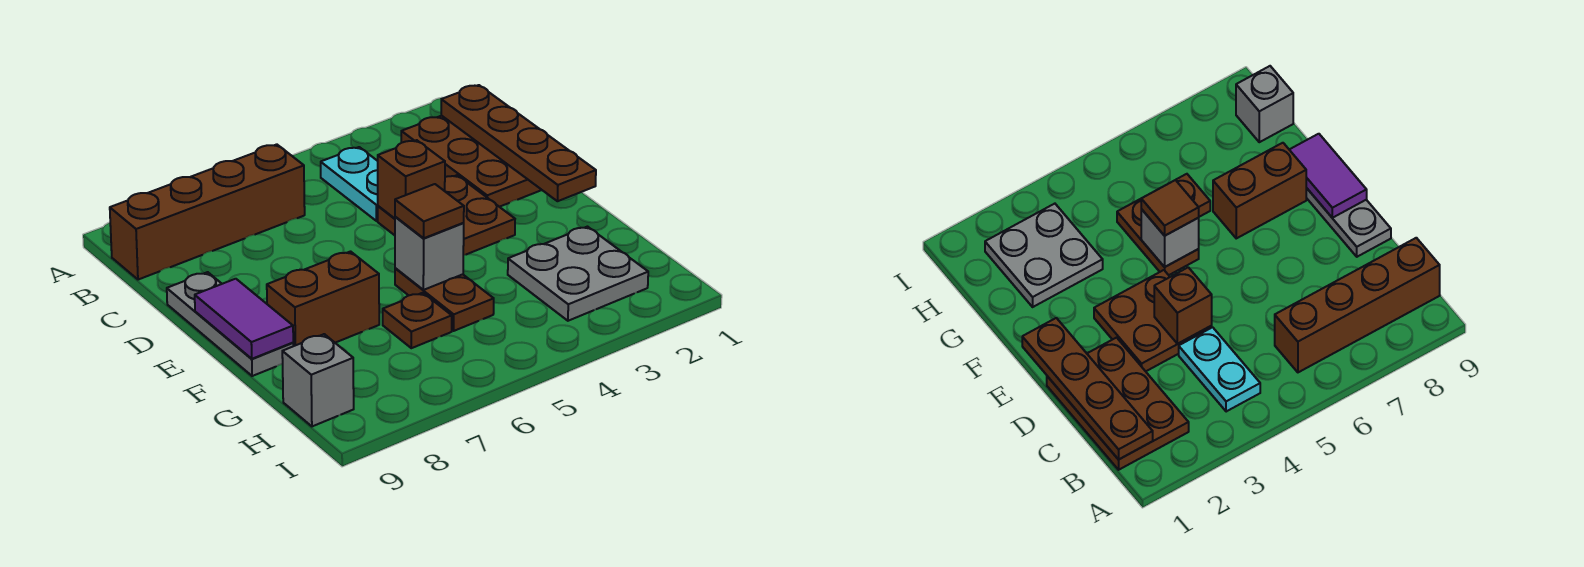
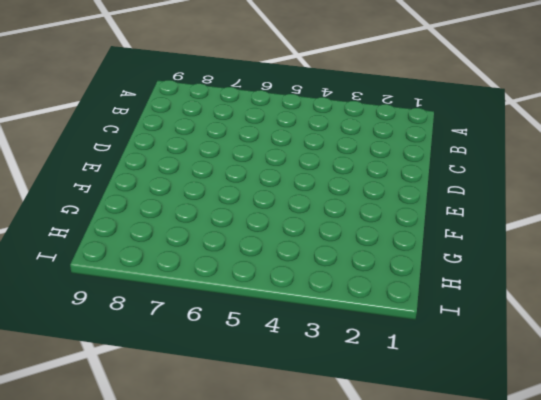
none -> brown plate B1:D2 level 1
none -> cyan plate B4:C4 level 1
none -> brown brick B6:B9 level 1

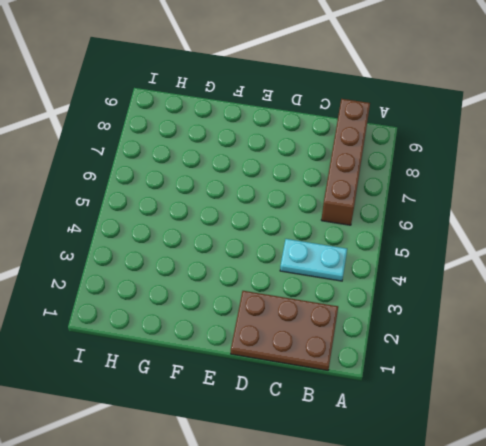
none -> brown plate D3:E4 level 1
none -> grey plate D9:F9 level 1
none -> brown plate F5:G5 level 1

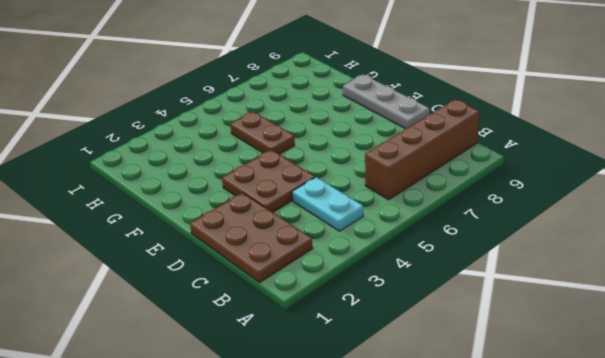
none -> brown brick F7:F8 level 1
none -> grey plate G2:H3 level 1
none -> brown plate G6 level 1

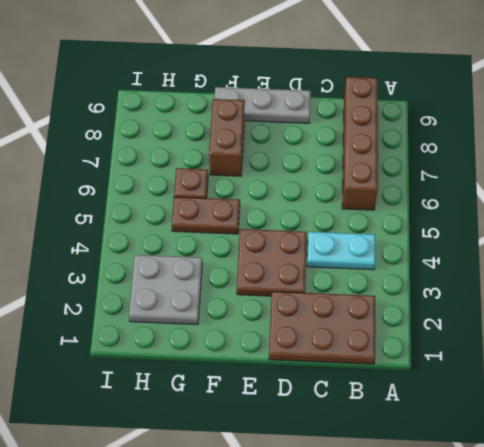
none -> grey brick H9 level 1
none -> brown plate B1:E1 level 2
none -> brown brick D4 level 2

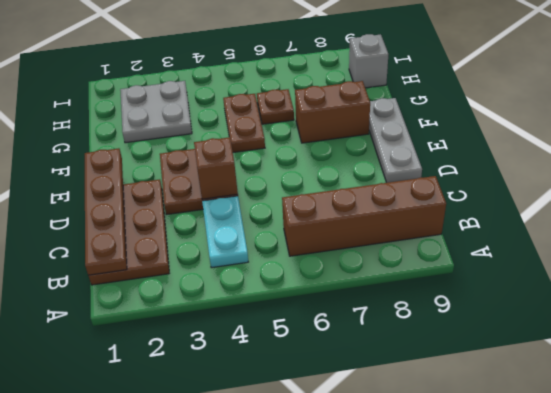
none -> purple tile E9:F9 level 2
none -> grey brick F5 level 2
none -> brown tile F5 level 3

